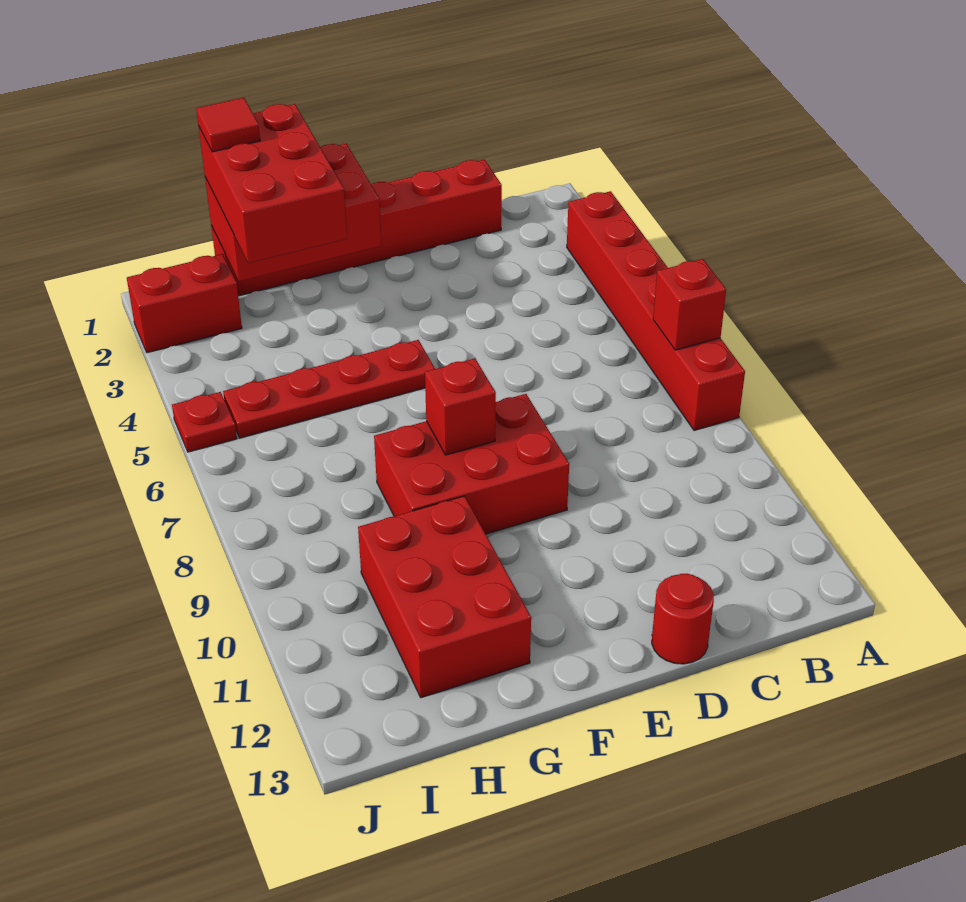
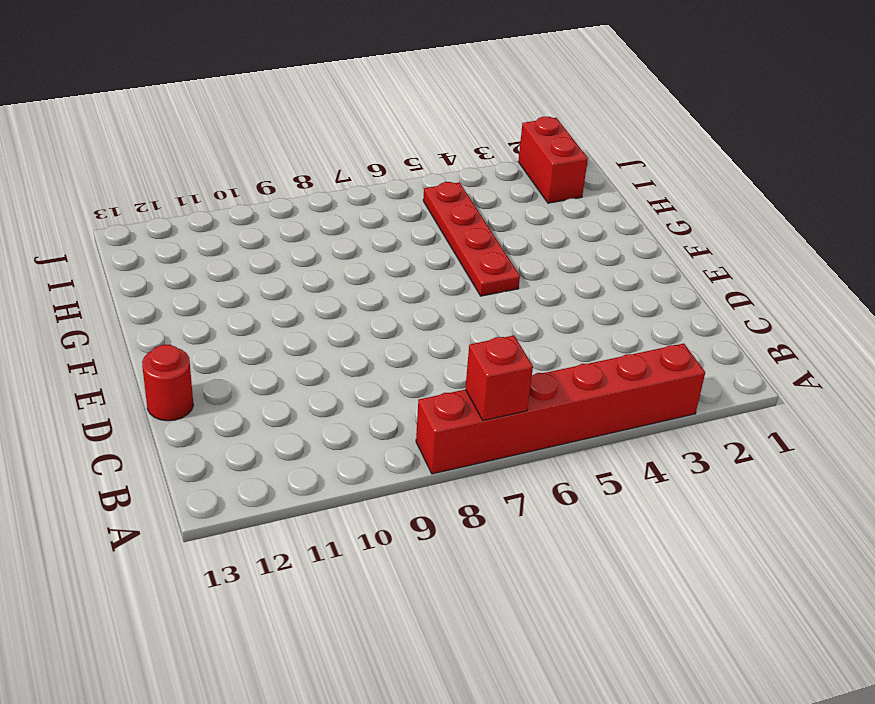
none -> red brick C1:H1 level 1
none -> red brick E8:G9 level 1
none -> red brick G10:H12 level 1

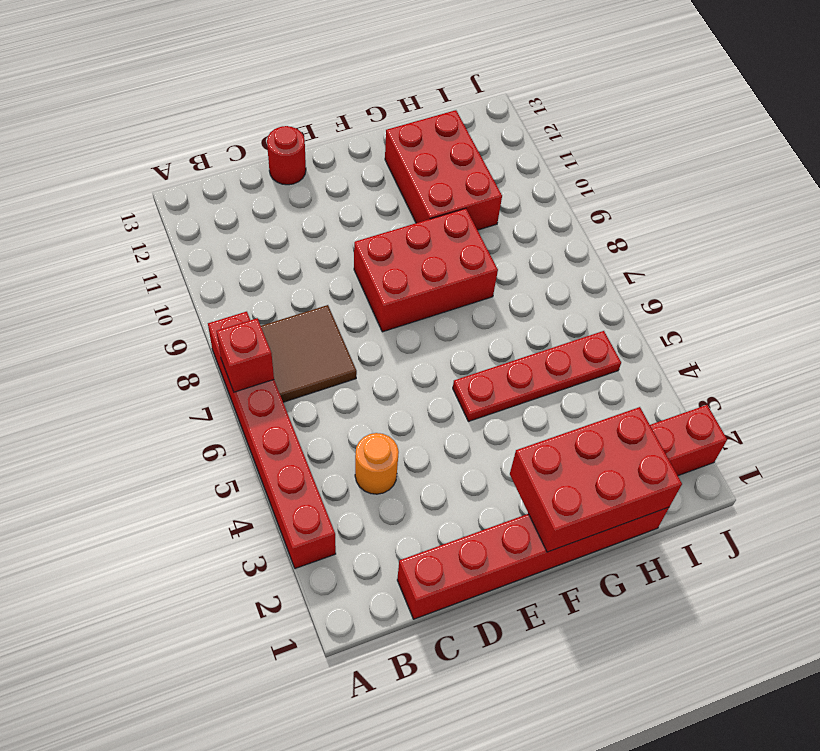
brown tile B7:C8 level 1 -> none
orange round brick C4 level 1 -> none
none -> red plate J5 level 1
none -> red brick F8 level 2
none -> red brick G1:H3 level 3

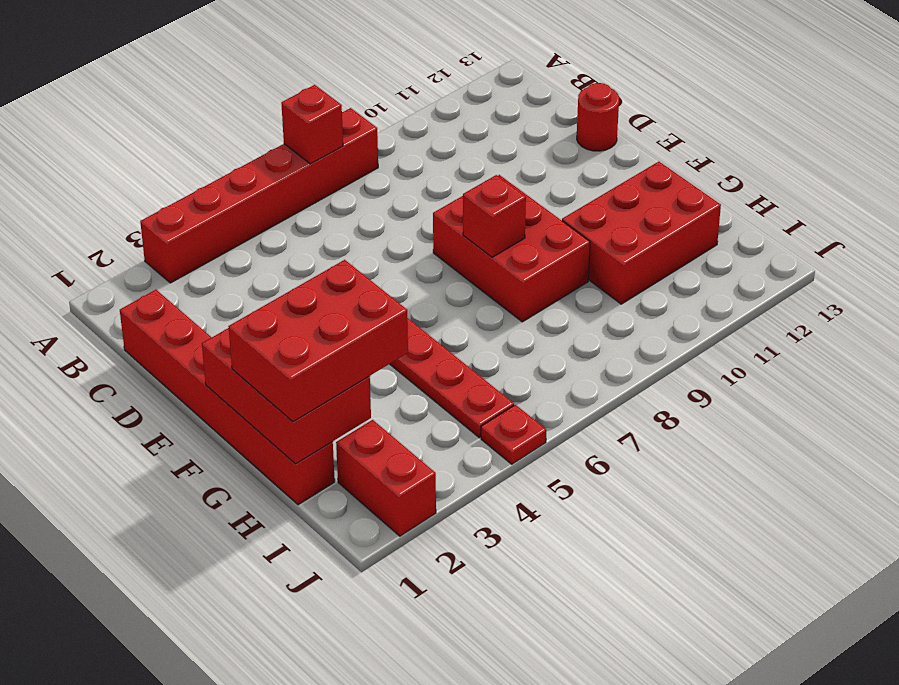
none -> red tile H1 level 4

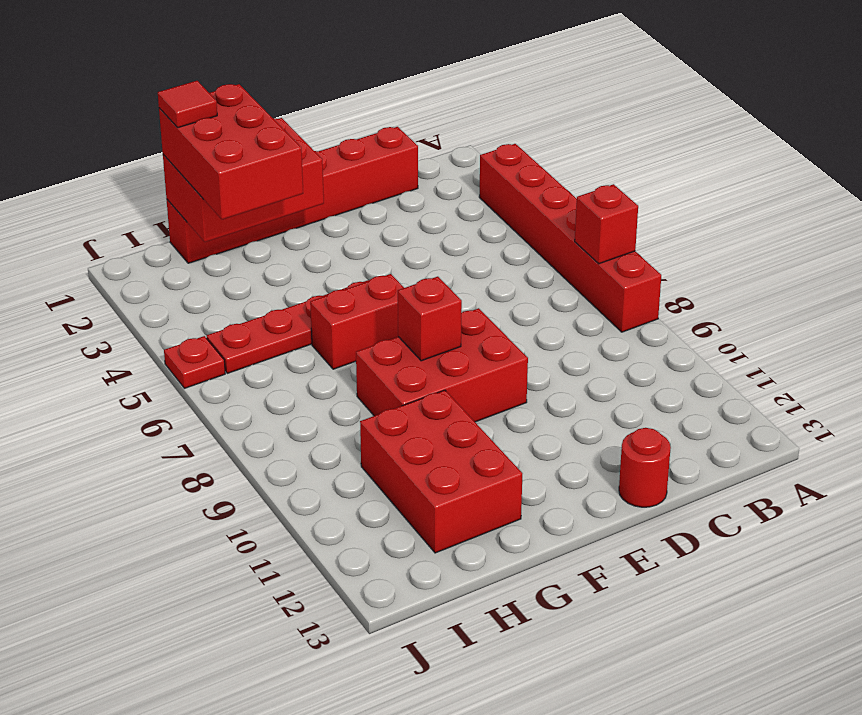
red brick F6:G6 level 1 -> red brick I2:J2 level 1

